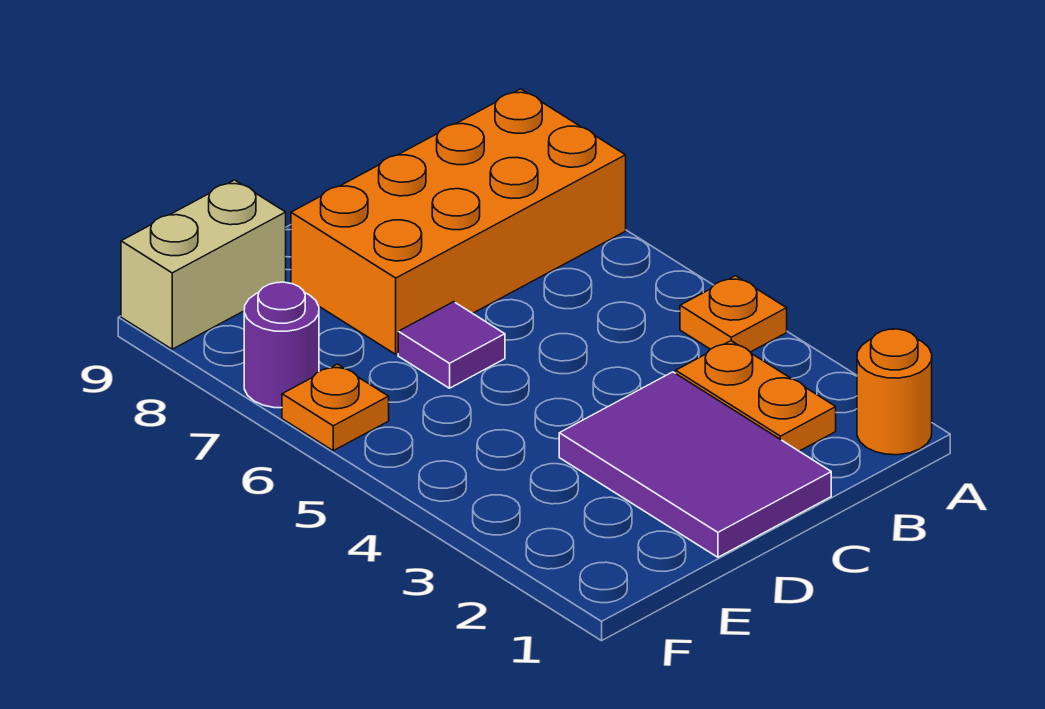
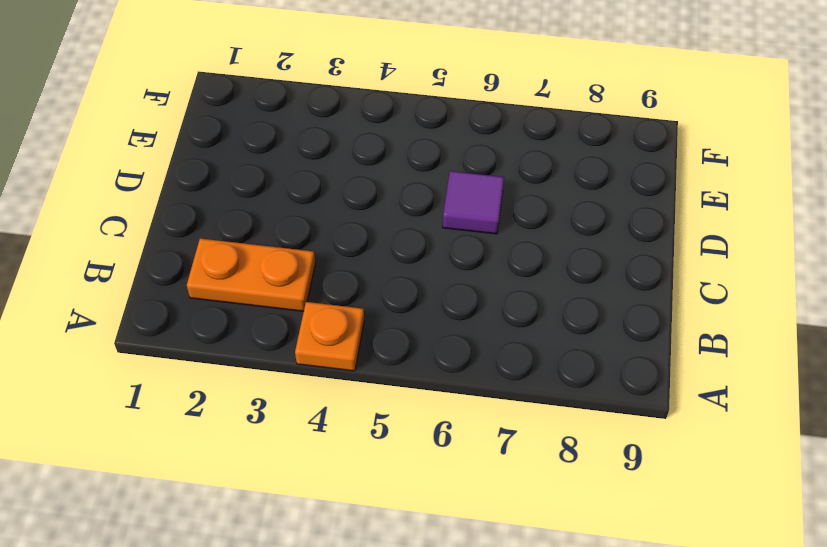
none -> orange round brick A1 level 1
none -> orange brick A7:D8 level 1

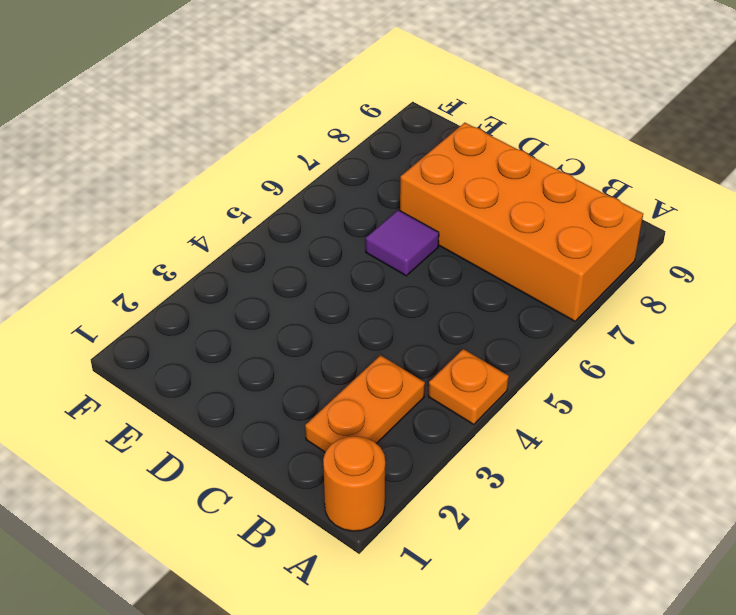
none -> purple tile C1:D3 level 1
none -> tan brick E9:F9 level 1

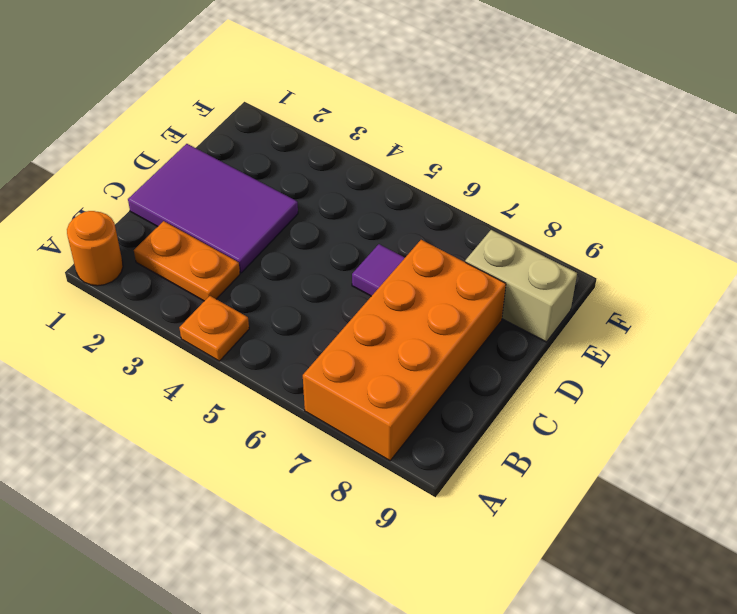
tan brick E8:E9 level 1 -> tan brick E9:F9 level 1
none -> orange plate F6 level 1
none -> purple round brick F7 level 1

